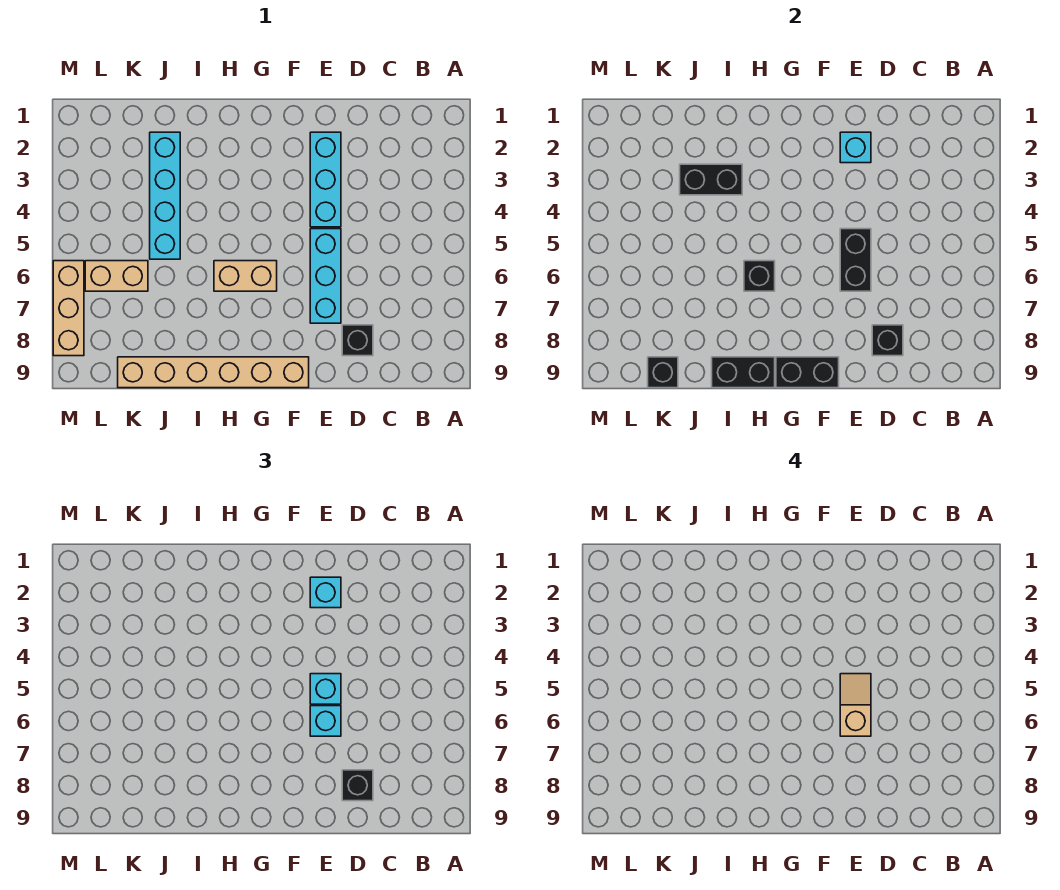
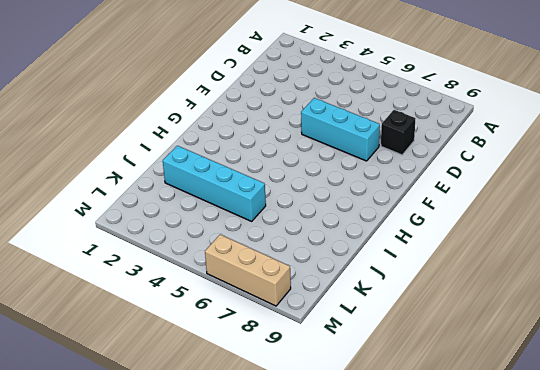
none -> cyan brick E2:E4 level 1
none -> tan brick F9:K9 level 1
none -> tan brick G6:H6 level 1

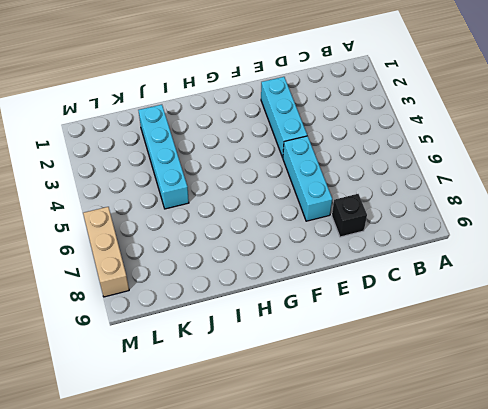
none -> tan brick F9:K9 level 1
none -> tan brick G6:H6 level 1
none -> tan brick K6:L6 level 1

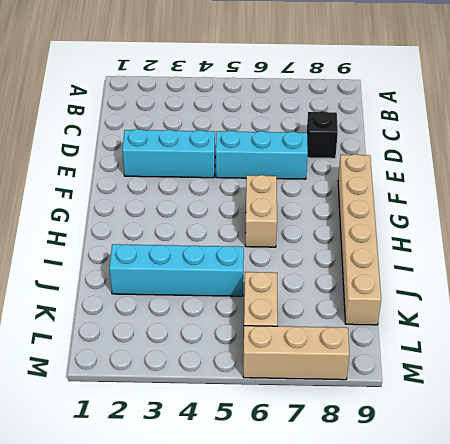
none -> black brick D8 level 2
none -> cyan brick E2 level 2
none -> black brick E5:E6 level 2

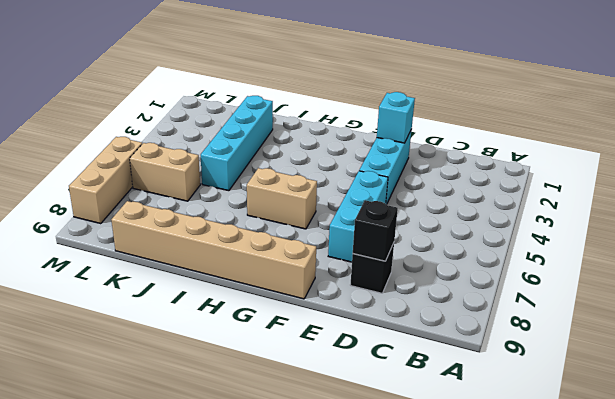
none -> black brick E5:E6 level 2
none -> black brick F9:G9 level 2
none -> black brick H6 level 2

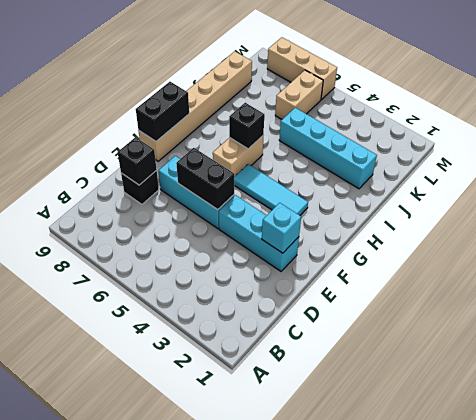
cyan tile G3:G5 level 1 -> none
none -> black brick H9:I9 level 2
none -> black brick I3:J3 level 2
none -> black brick K9 level 2

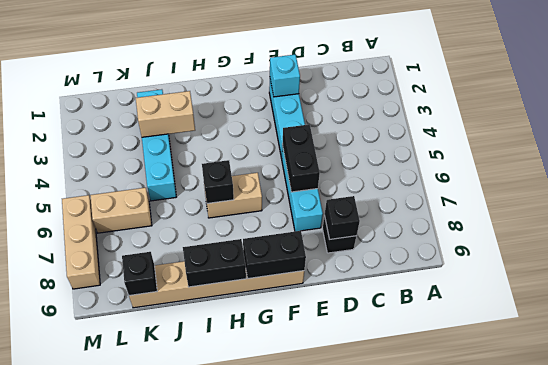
tan brick I3:J3 level 2 -> black brick I3:J3 level 2
none -> black brick D8 level 3
none -> cyan brick E2 level 3
none -> cyan brick E5 level 3

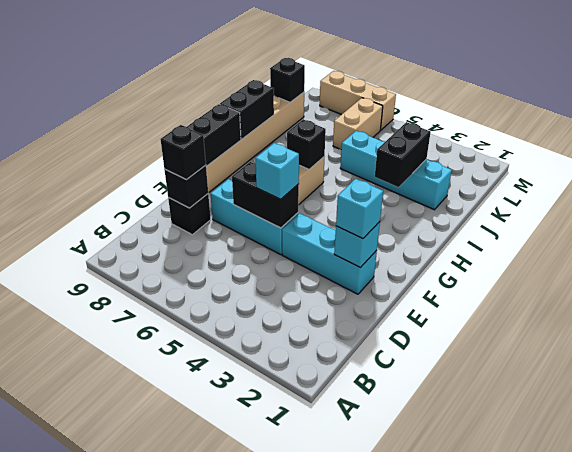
none -> cyan brick E6 level 3
none -> tan slope E5:E6 level 4 top 6

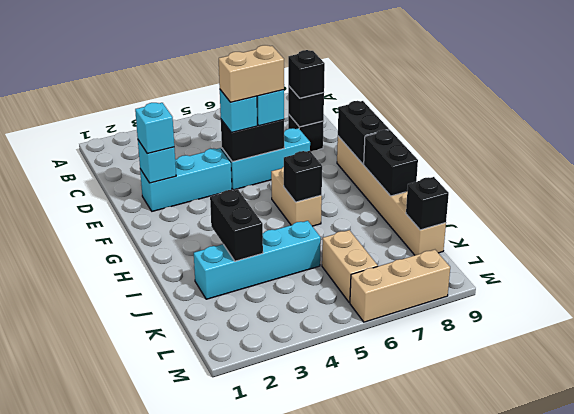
tan brick E5:E6 level 4 -> tan slope E5:E6 level 4 top 6

